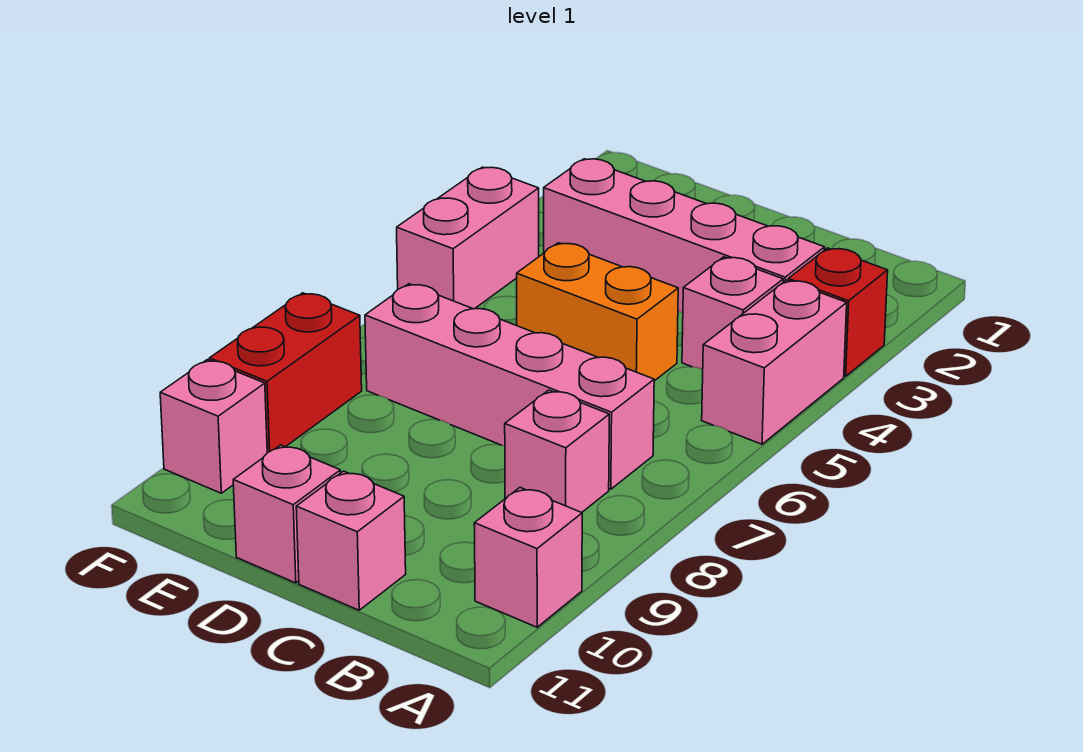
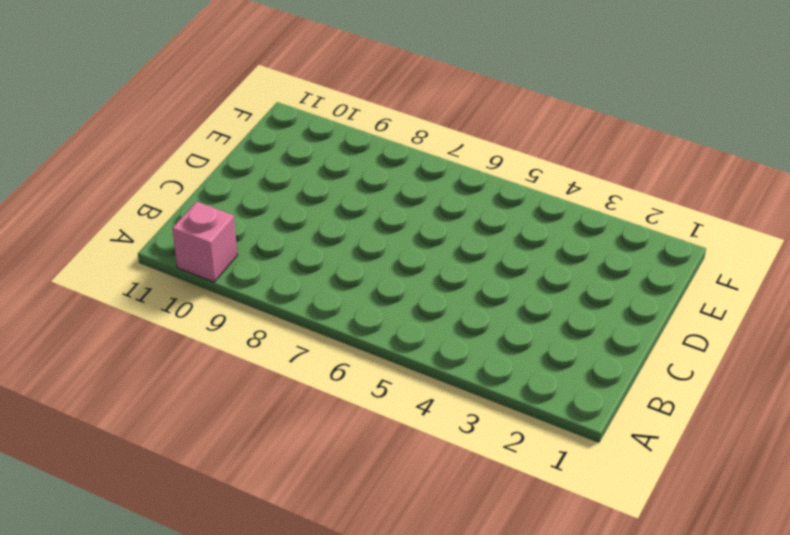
none -> red brick A3 level 1
none -> pink brick A4:A5 level 1
none -> pink brick B3:E3 level 1

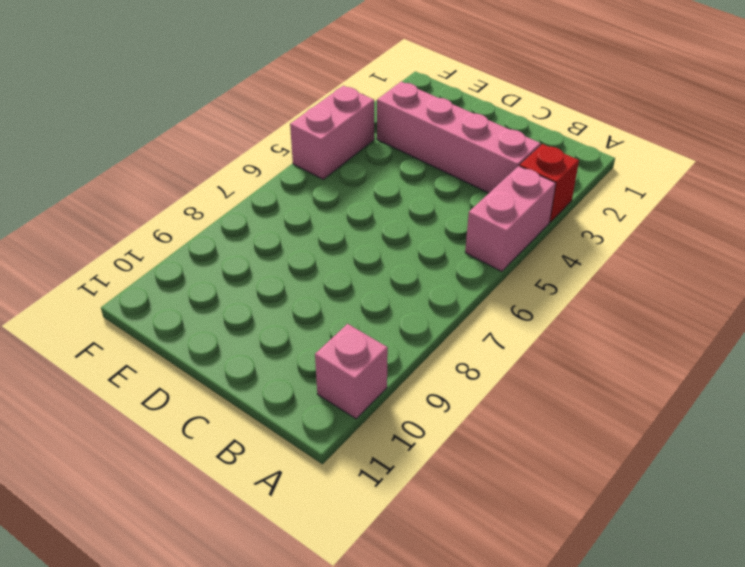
none -> pink brick B4 level 1
none -> pink brick B7:E7 level 1
none -> pink brick B8 level 1

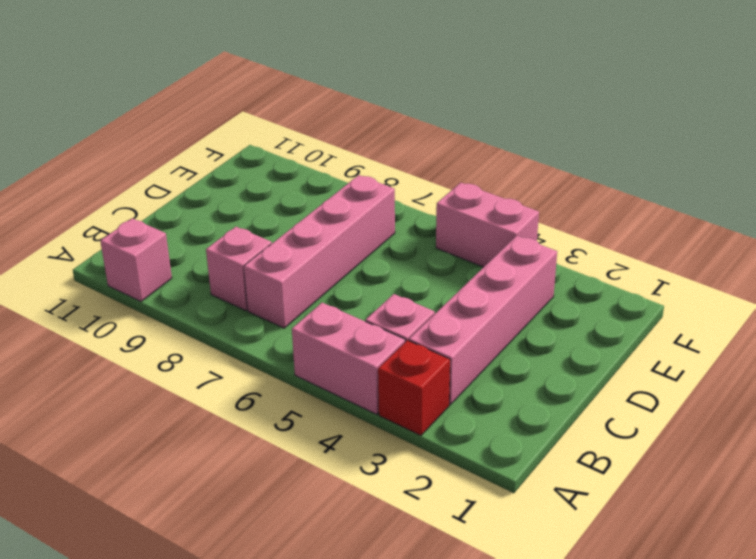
none -> orange brick C5:D5 level 1
none -> pink brick C11 level 1
none -> pink brick D11 level 1

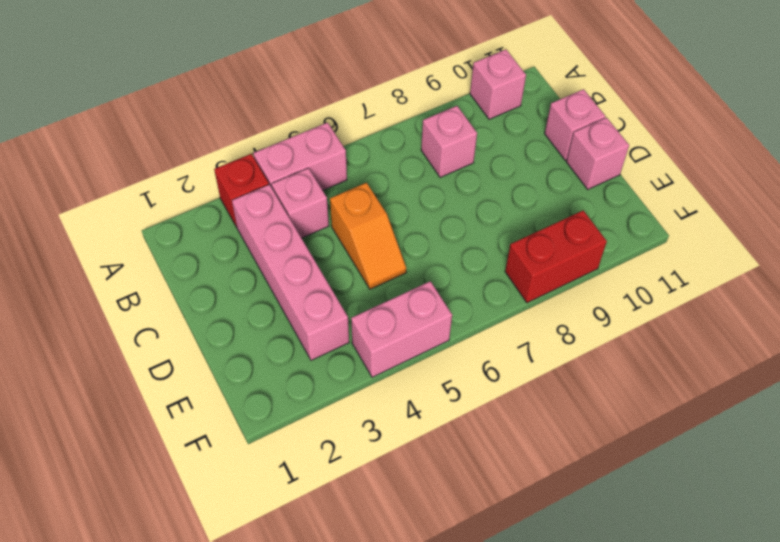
orange slope C5:D5 level 1 top C -> orange brick C5:D5 level 1
none -> pink brick B7:E7 level 1
none -> pink brick F10 level 1

